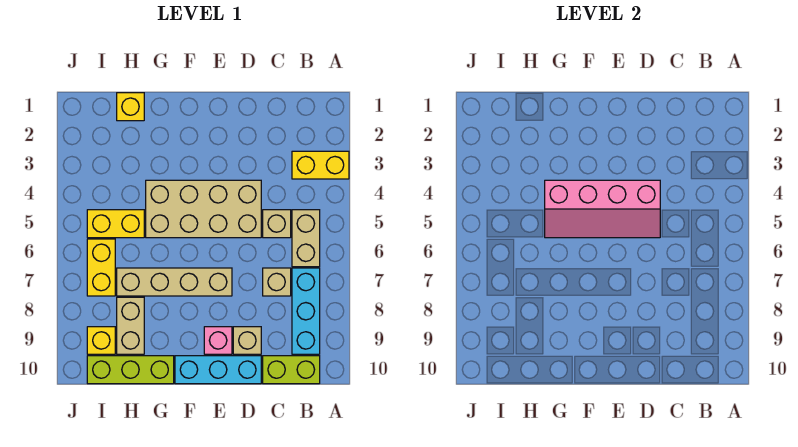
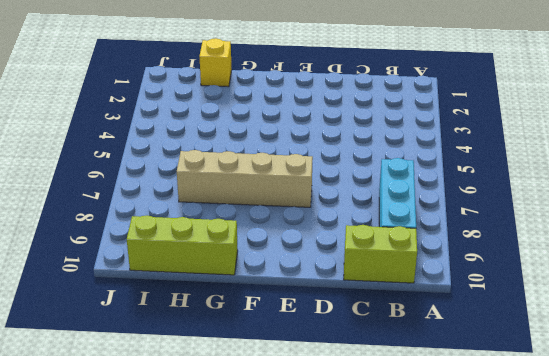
none -> yellow brick A3:B3 level 1
none -> tan brick B5:B6 level 1
none -> tan brick C5 level 1

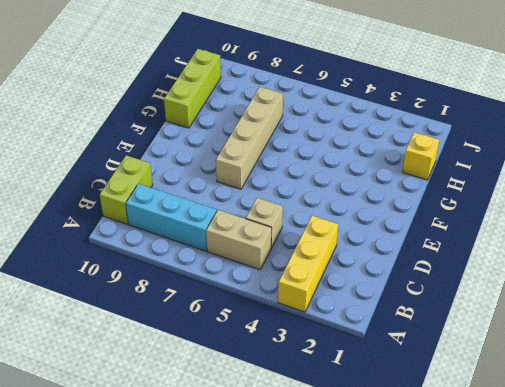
yellow brick A3:C3 level 1 -> yellow brick A3:B3 level 1
none -> tan brick C7 level 1
none -> tan brick D4:G5 level 1
none -> tan brick D9 level 1

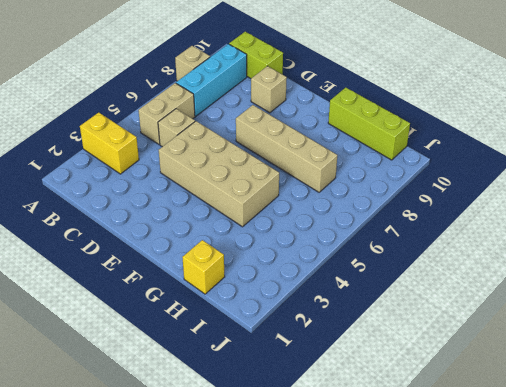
tan brick A8 level 1 -> tan brick C7 level 1
none -> cyan brick D10:F10 level 1
none -> pink brick E9 level 1
none -> yellow brick H5:I5 level 1

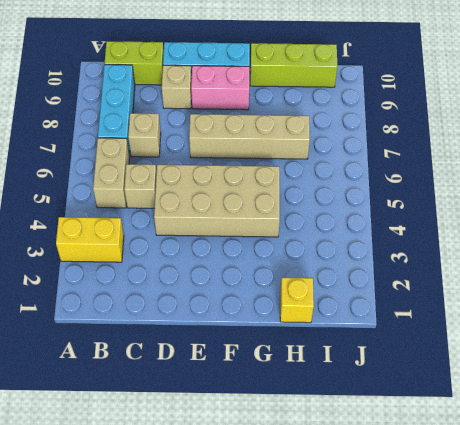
pink brick E9:F9 level 1 -> pink brick E9 level 1
none -> yellow brick H5:I5 level 1
none -> tan brick H8:H9 level 1
none -> yellow brick I6:I7 level 1

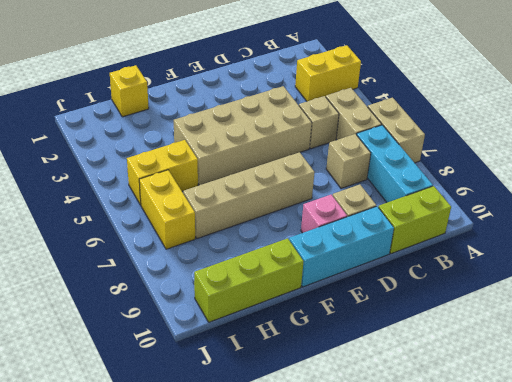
tan brick A6:A7 level 1 -> tan brick H8:H9 level 1
none -> yellow brick I9 level 1
none -> pink slope D4:G5 level 2 top 4

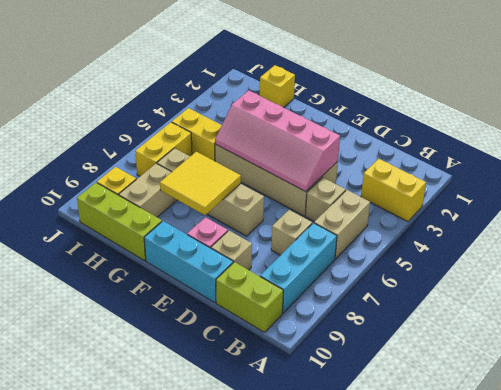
yellow tile F7:G8 level 2 -> none

